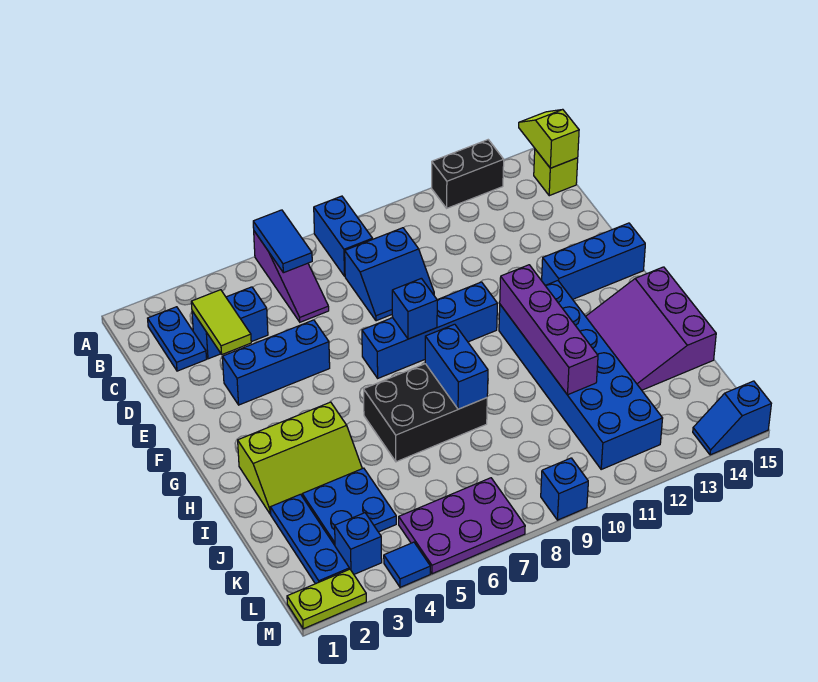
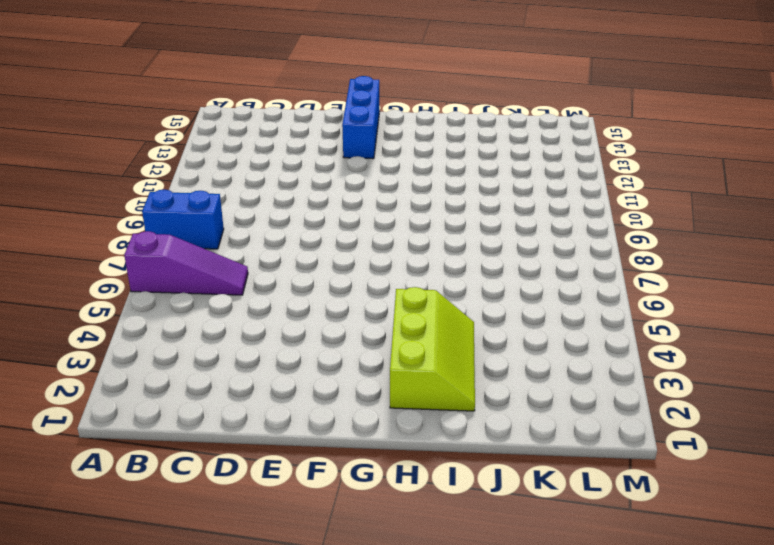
none -> black brick A12:A13 level 1
none -> blue plate B2:C2 level 1
none -> lime brick B15 level 1

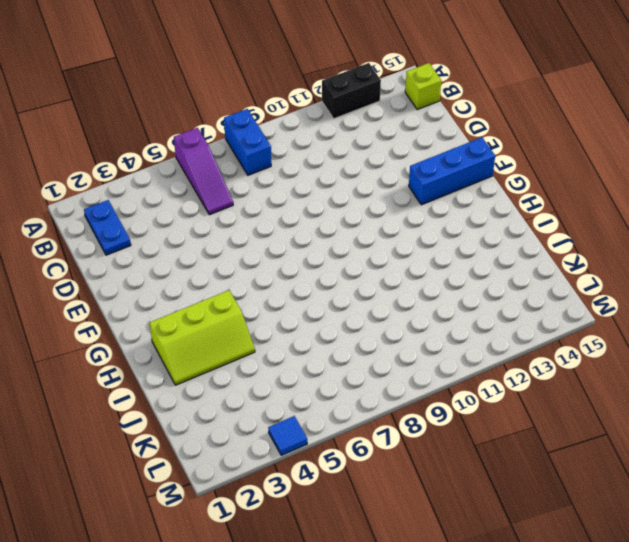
none -> blue brick C3:C4 level 1
none -> blue slope C8:D9 level 1 top C
none -> blue brick E3:E5 level 1

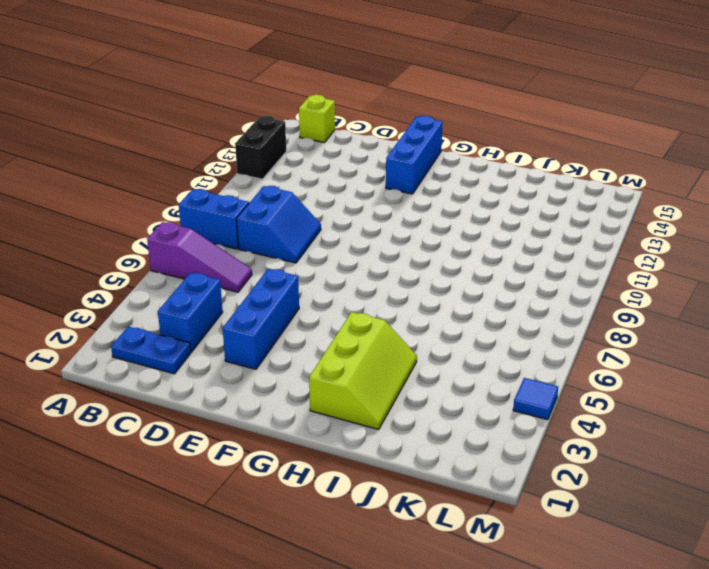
none -> blue brick F7:F10 level 1
none -> blue brick G11:L12 level 1
none -> black brick H6:I8 level 1

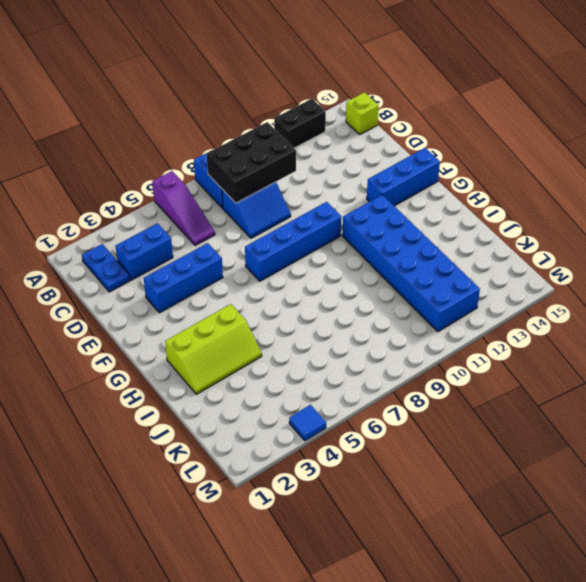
black brick B8:C10 level 2 -> black brick H6:I8 level 1
none -> purple slope H13:J15 level 1 top 15
none -> blue plate J2:L2 level 1
none -> blue plate J3:K4 level 1

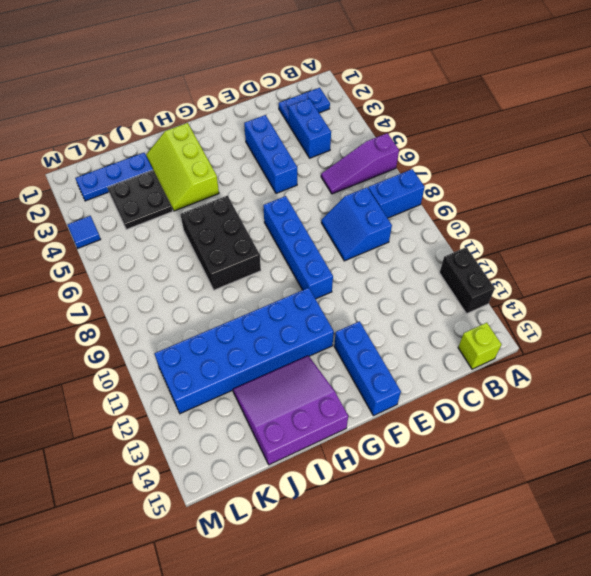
black plate J3:K4 level 1 -> blue plate J3:K4 level 1
none -> blue brick L3 level 1
none -> purple plate L5:M7 level 1
none -> lime plate M1:M2 level 1

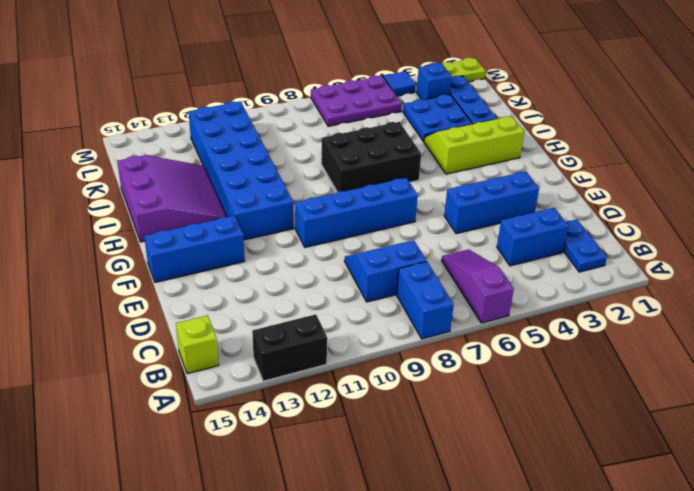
none -> blue brick M9 level 1
none -> blue slope M14:M15 level 1 top 15
none -> blue tile A6:B6 level 2

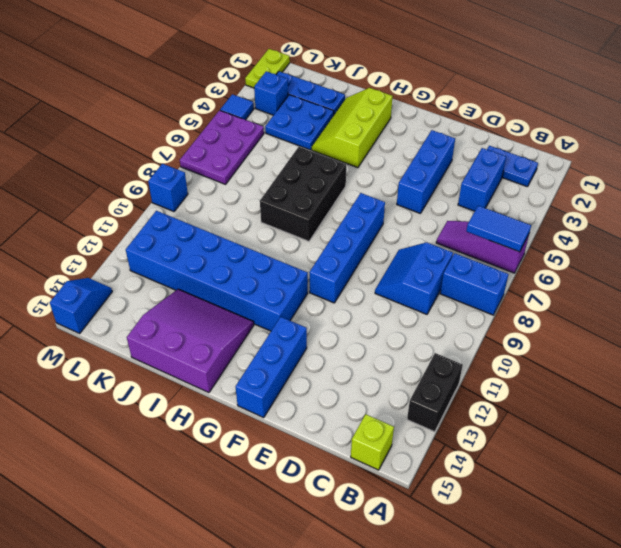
none -> lime slope A15:B15 level 2 top B
none -> lime tile C3:D3 level 2
none -> blue brick F8 level 2

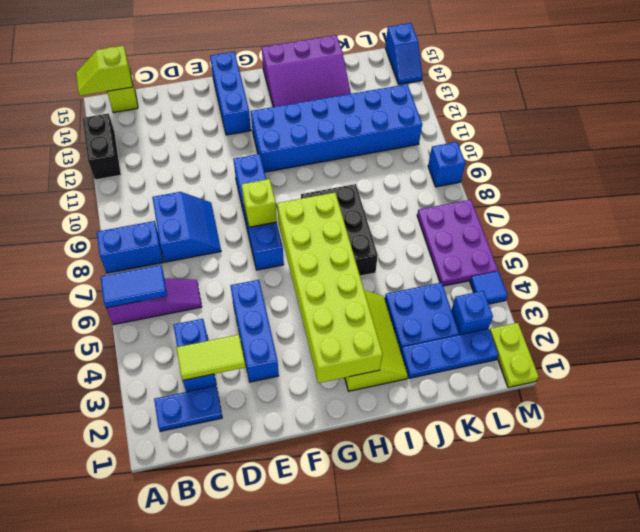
lime brick F8 level 2 -> blue brick F8 level 2
lime brick G2:H7 level 2 -> none
none -> purple brick G11:J11 level 2
none -> blue brick H8:I8 level 2

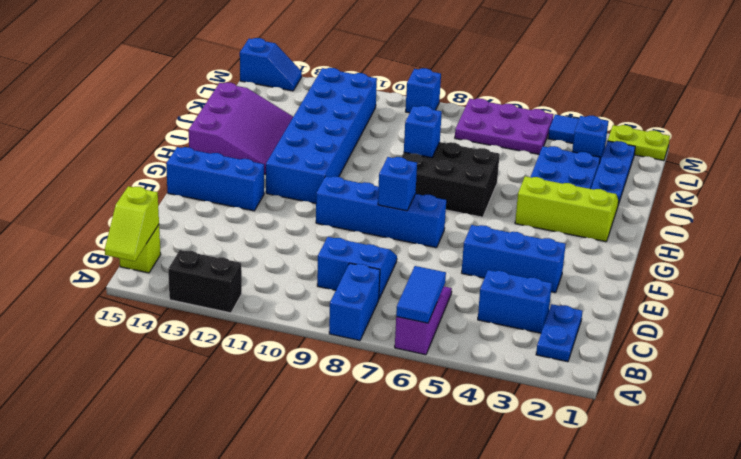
blue brick I8 level 2 -> blue brick H8:I8 level 2
none -> lime tile C3:D3 level 2
none -> purple brick G11:J11 level 2

